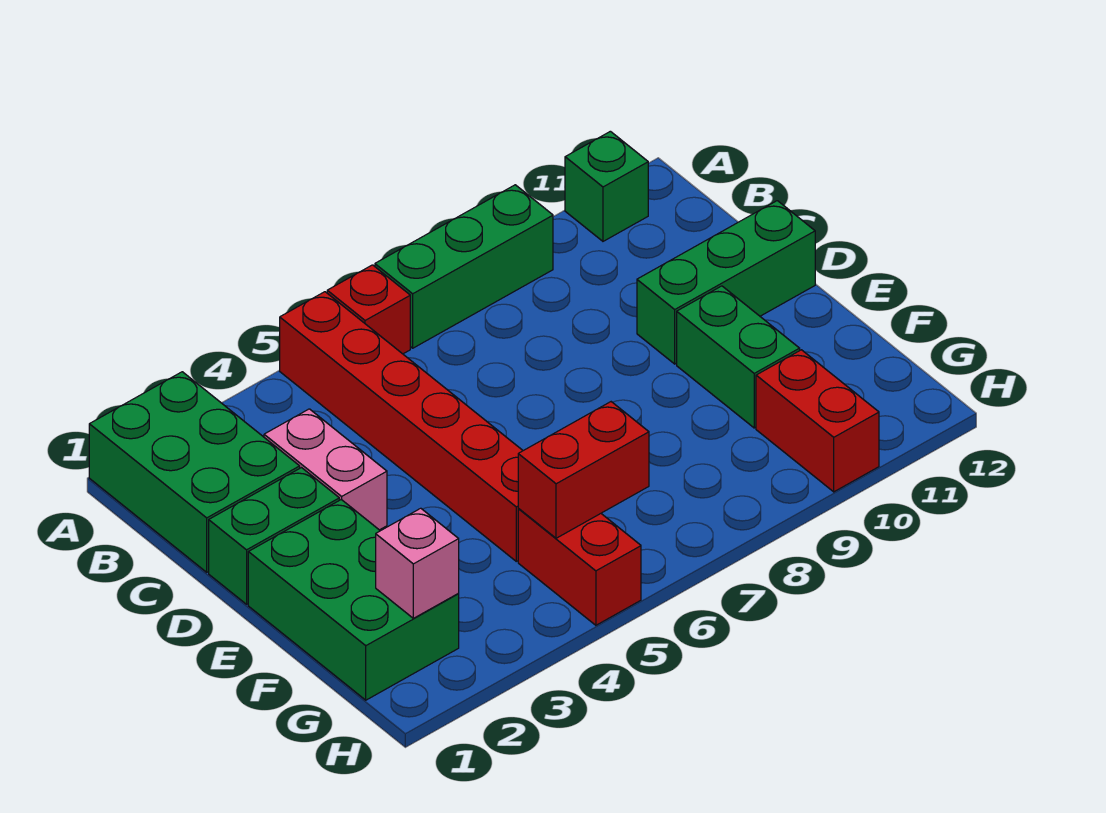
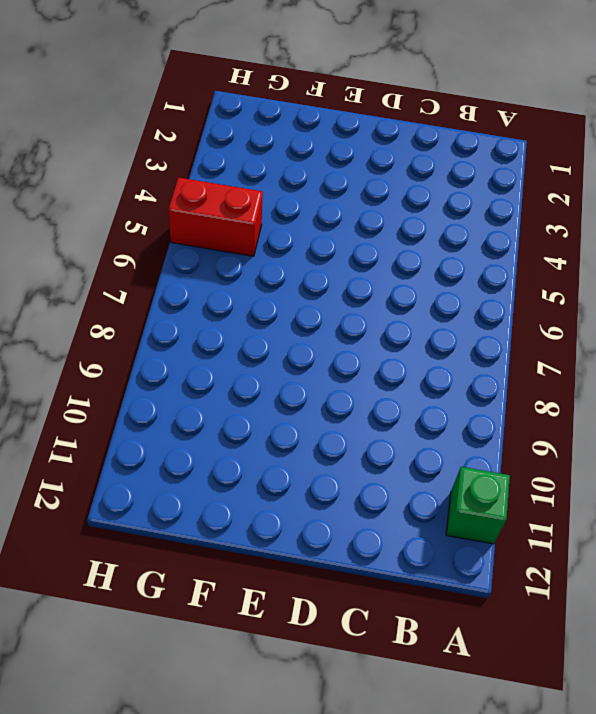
none -> green brick A1:C2 level 1
none -> red brick A5:F5 level 1
none -> red brick A6 level 1

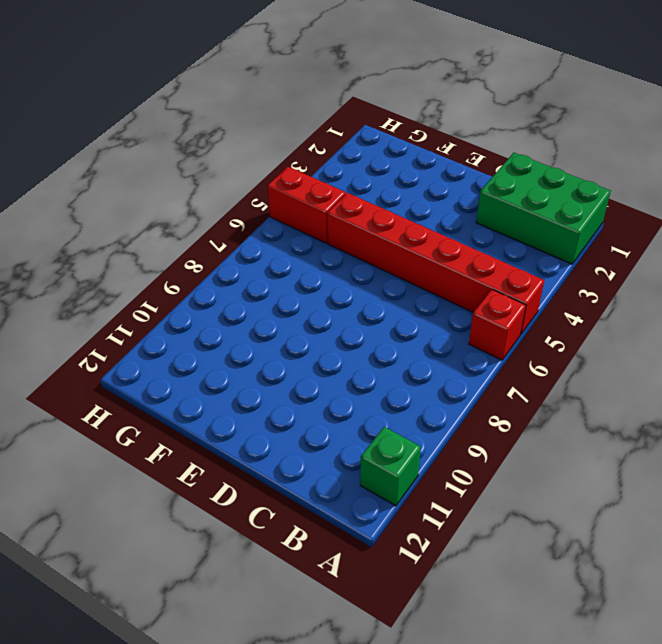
none -> green brick A7:A9 level 1
none -> pink brick C3:D3 level 1
none -> green brick D1:D2 level 1

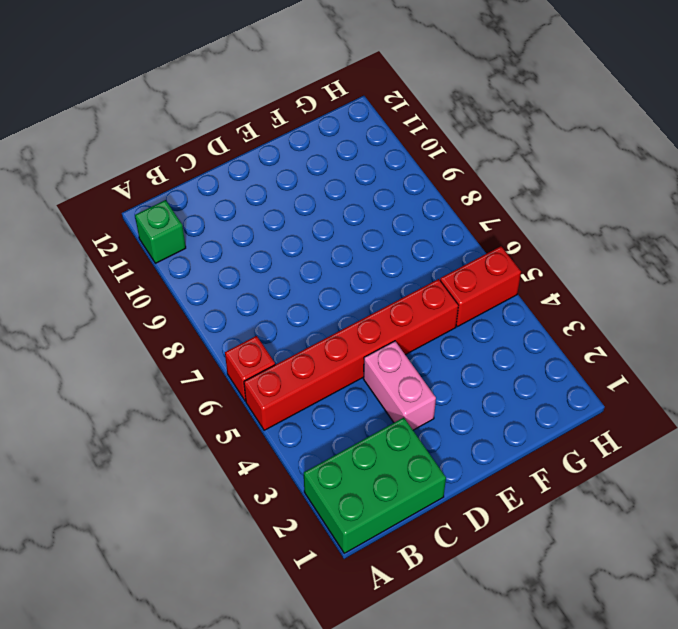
pink brick D3:D4 level 1 -> pink brick C3:D3 level 1
none -> green brick A7:A9 level 1
none -> green brick D1:D2 level 1
none -> green brick D10:D12 level 1

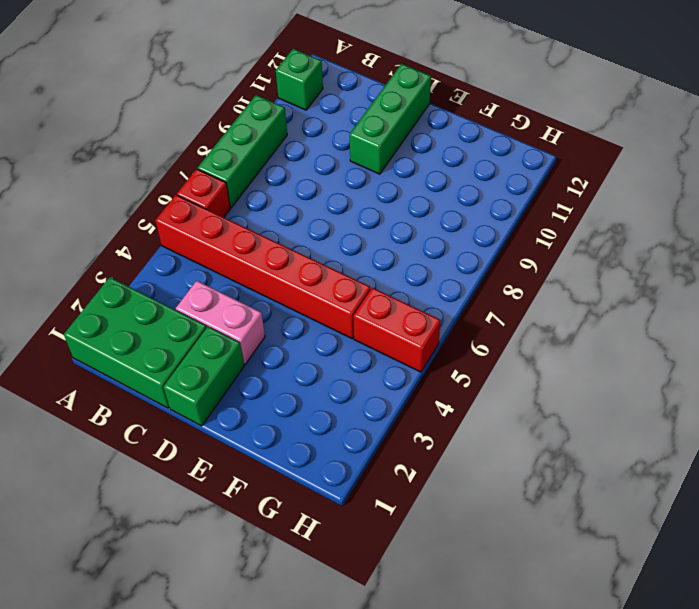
none -> green brick E1:G2 level 1
none -> green brick E10:F10 level 1
none -> red brick G10:H10 level 1

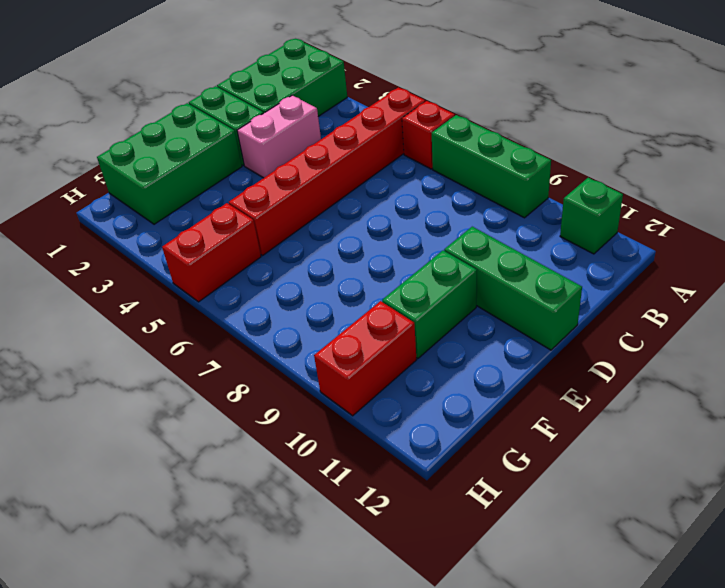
none -> pink brick G2 level 2
none -> red brick G5:G6 level 2

